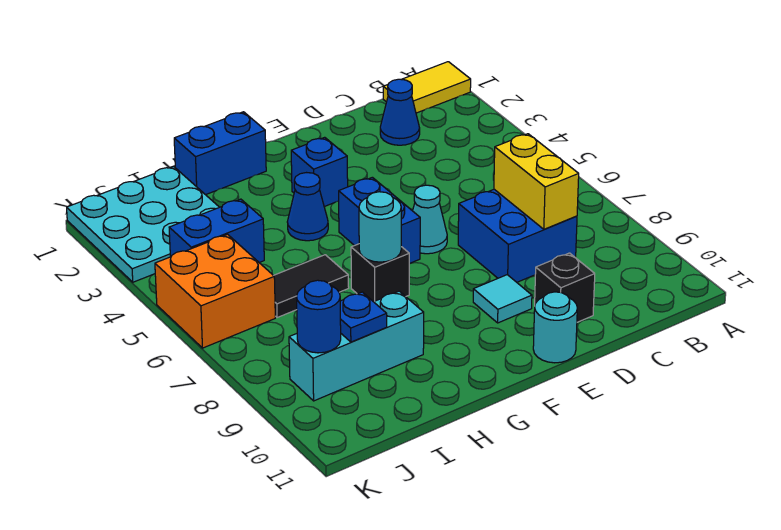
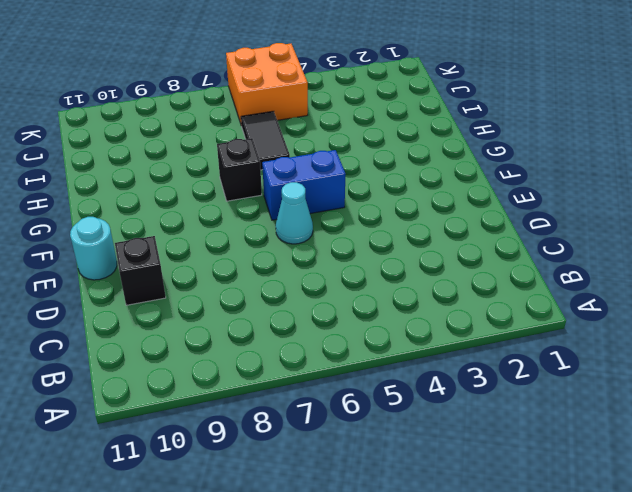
none -> yellow tile A1:B1 level 1
none -> blue cone C2 level 1
none -> blue brick C7:D8 level 1

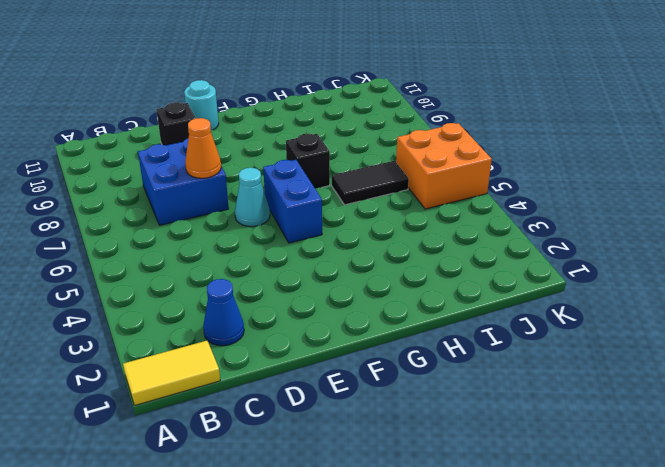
orange cone D7 level 2 -> none
none -> cyan tile E9 level 1
none -> blue brick F3 level 1
none -> blue brick G1:H1 level 1

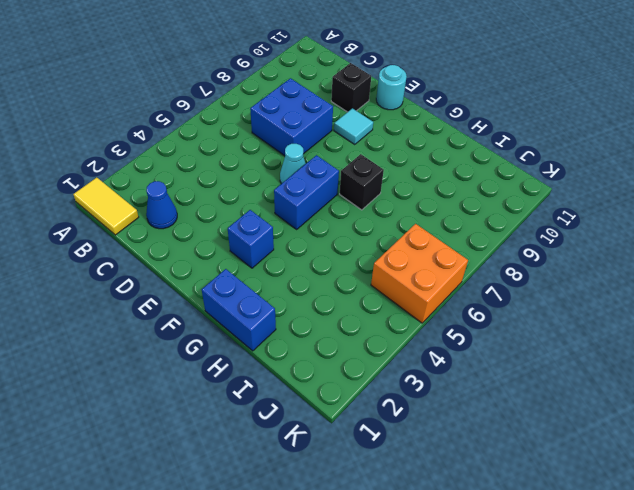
none -> blue cone G4 level 1
none -> black tile H6:I6 level 1
none -> cyan brick H9:J9 level 1

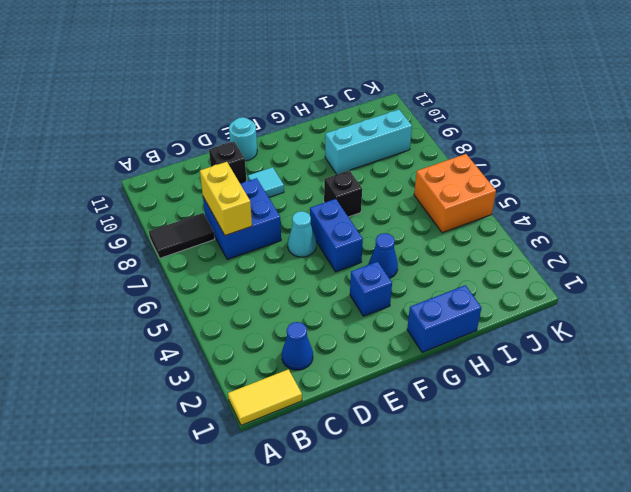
black tile A8:B8 level 1 -> black tile H6:I6 level 1
none -> cyan plate I1:K3 level 1
none -> blue brick I4:J4 level 1
none -> cyan round brick G7 level 2

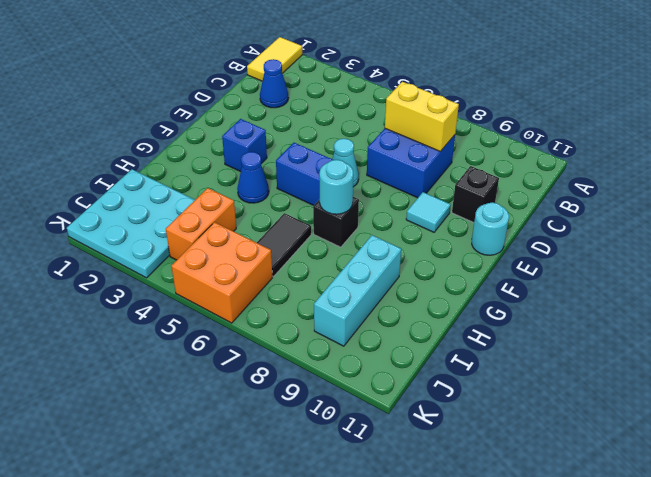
orange brick I4:J4 level 1 -> blue brick I4:J4 level 1
none -> blue brick G1:H1 level 1
none -> blue plate I9 level 2
none -> blue round brick J9 level 2

